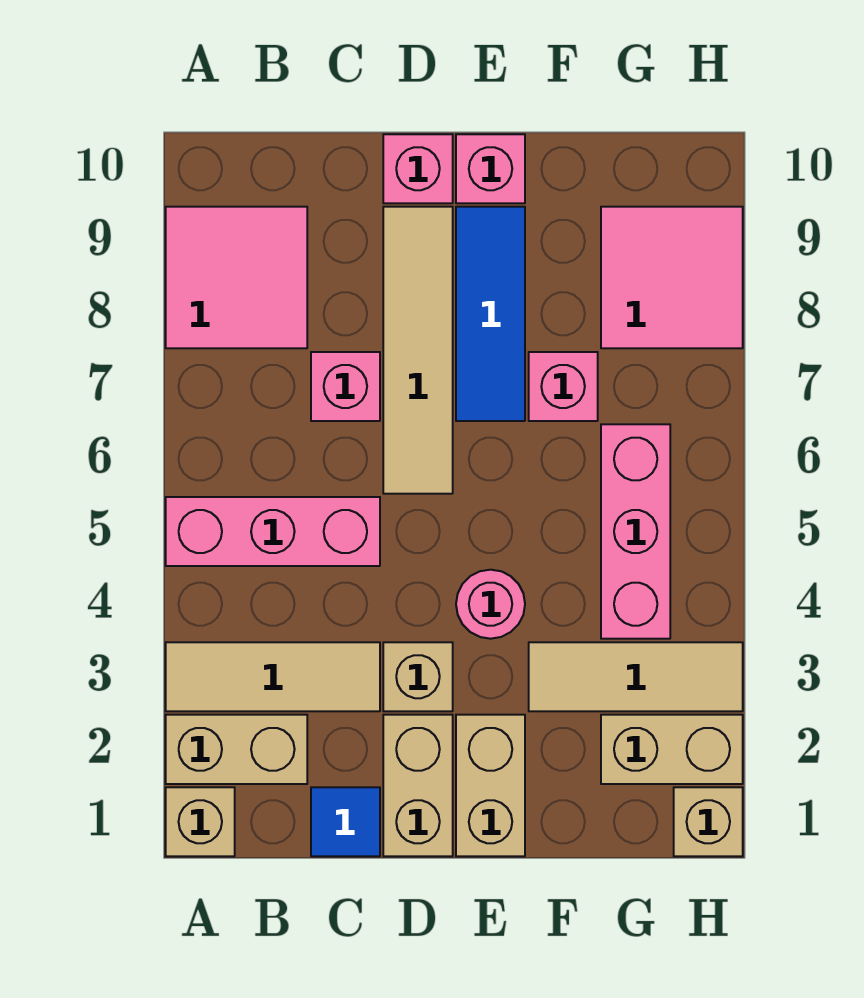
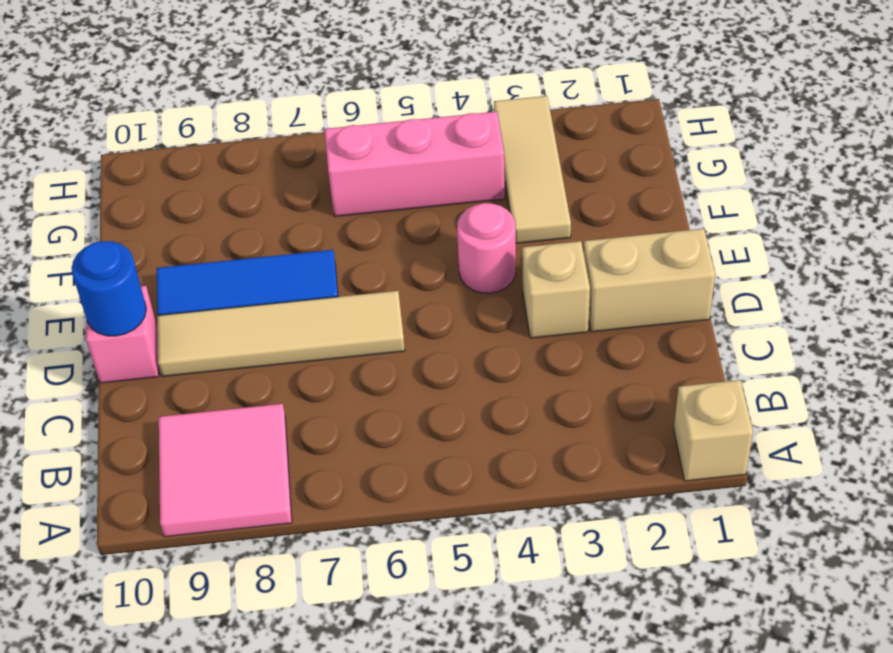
blue round brick D10 level 2 -> none
none -> tan brick A2:B2 level 1
none -> tan tile A3:C3 level 1
none -> pink brick A5:C5 level 1

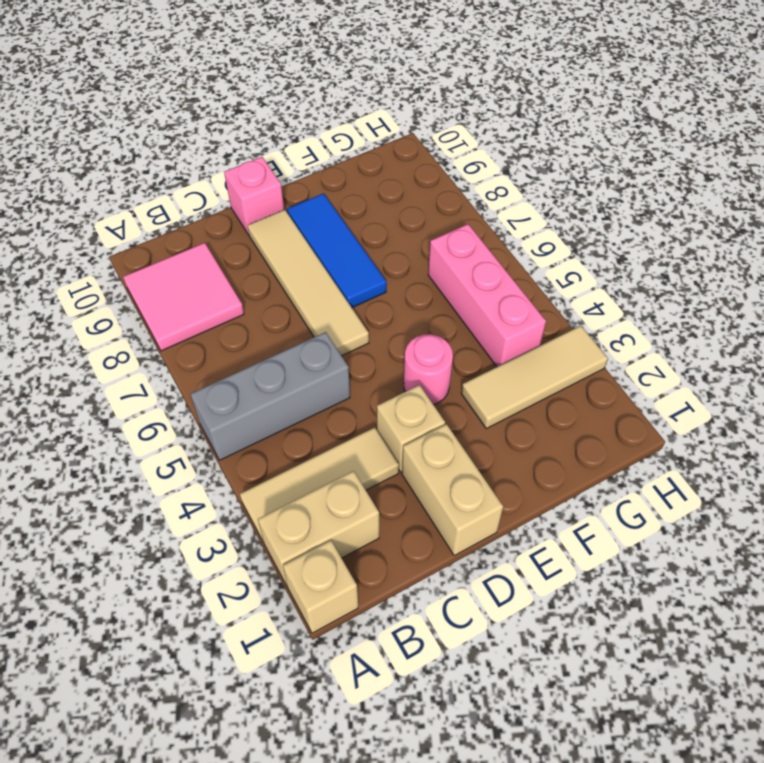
grey brick A5:C5 level 1 -> pink brick A5:C5 level 1
none -> blue tile C1 level 1
none -> pink brick C7 level 1
none -> tan brick E1:E2 level 1

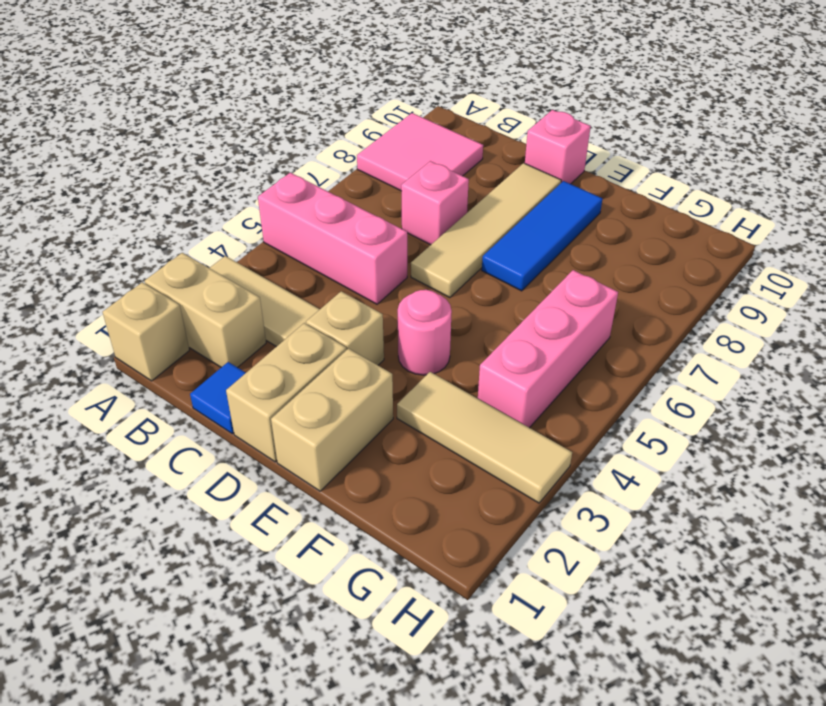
none -> pink brick E10 level 1
none -> pink brick F7 level 1
none -> tan brick G2:H2 level 1

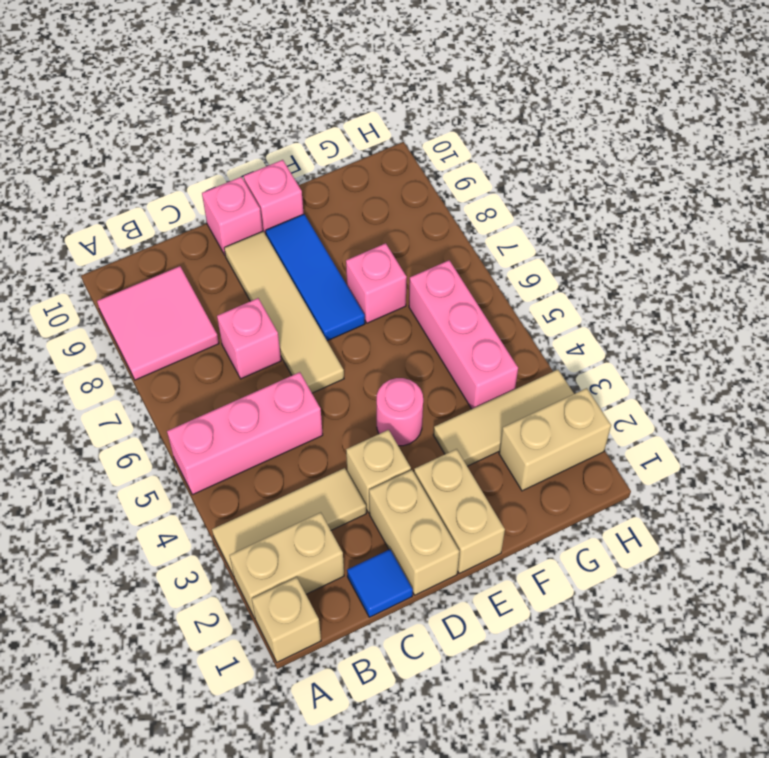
none -> pink tile G8:H9 level 1
none -> tan brick H1 level 1

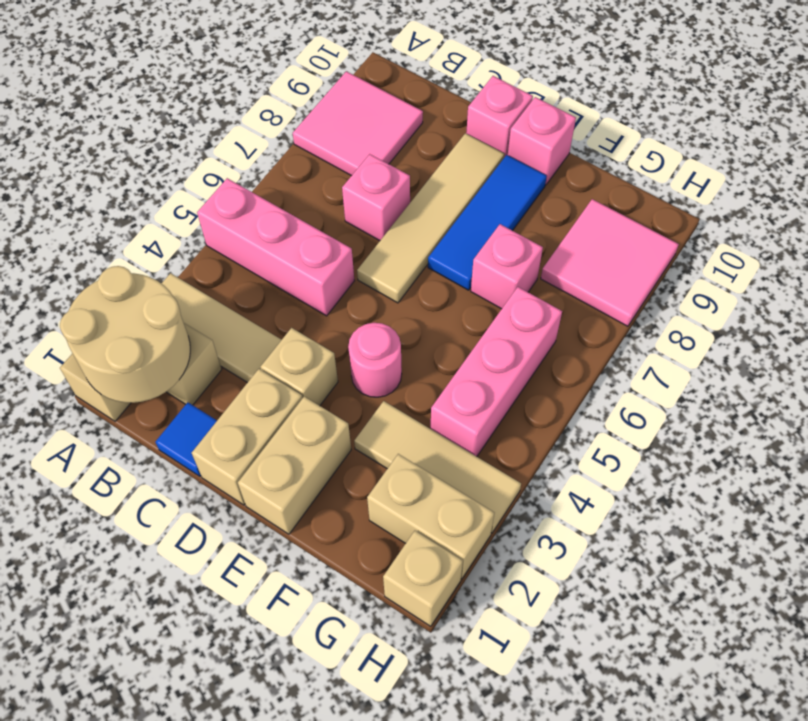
tan round brick A1:B2 level 2 -> none

